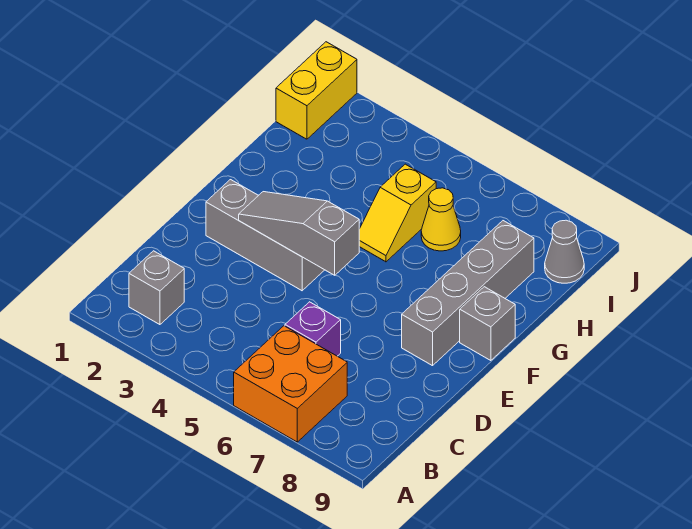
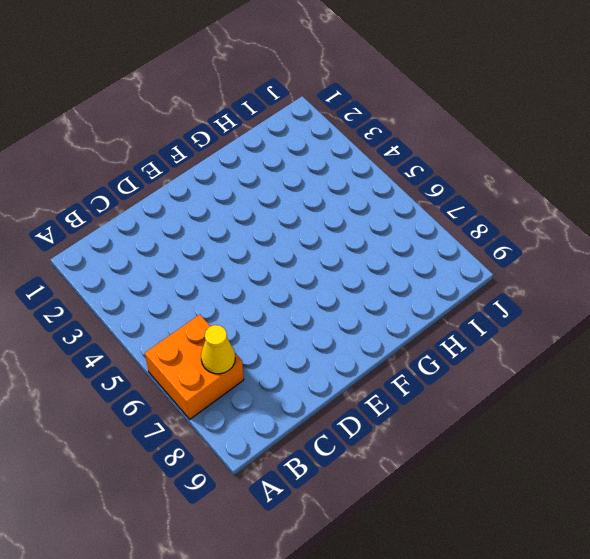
yellow cone B7 level 2 -> yellow cone H6 level 1
none -> grey brick B2 level 1
none -> purple brick C6 level 1

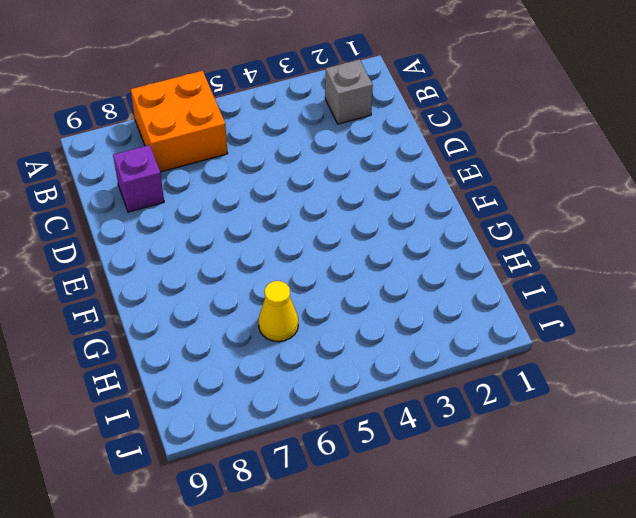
purple brick C8 level 1 -> purple brick C6 level 1
none -> grey brick E2:E4 level 1
none -> grey brick E8:H8 level 1

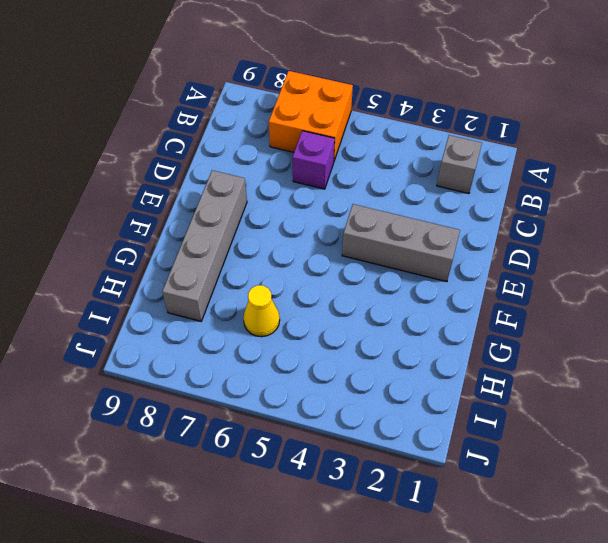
none -> grey brick F9 level 1
none -> yellow slope G5:H5 level 1 top H

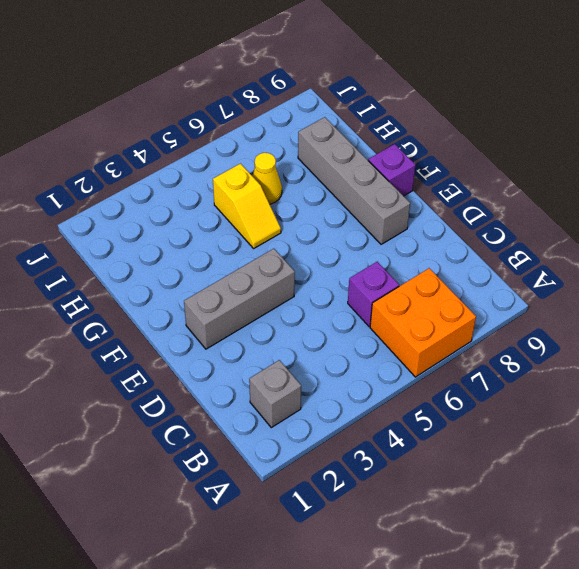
purple brick F9 level 1 -> grey brick F9 level 1
none -> yellow brick I1:J1 level 1
none -> grey cone I9 level 1

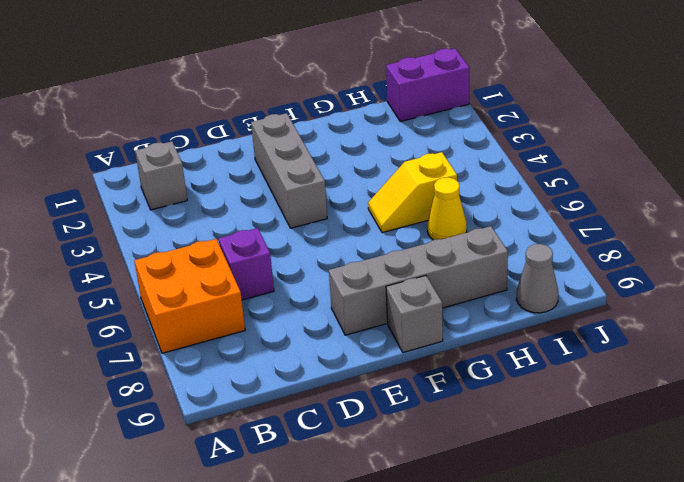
purple brick I1:J1 level 1 -> yellow brick I1:J1 level 1
none -> grey slope E3:E5 level 2 top 5

